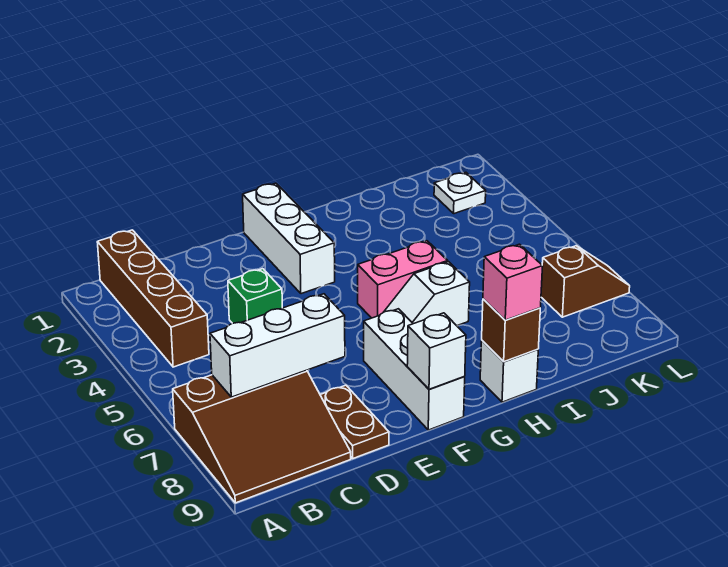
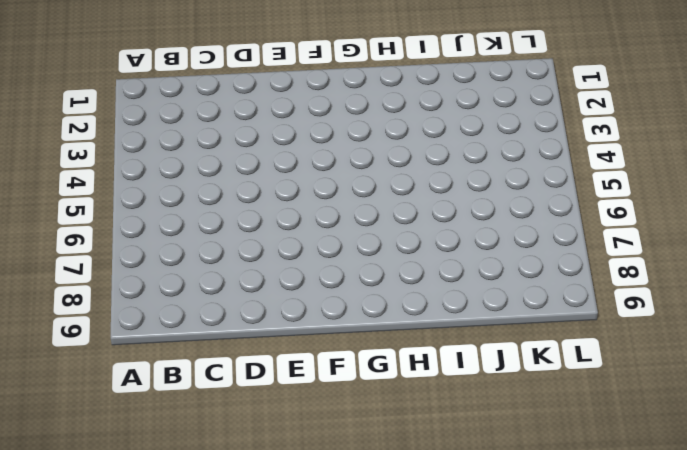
none -> brown slope A7:C9 level 1 top 7
none -> brown brick B1:B4 level 1
none -> green brick D4 level 1

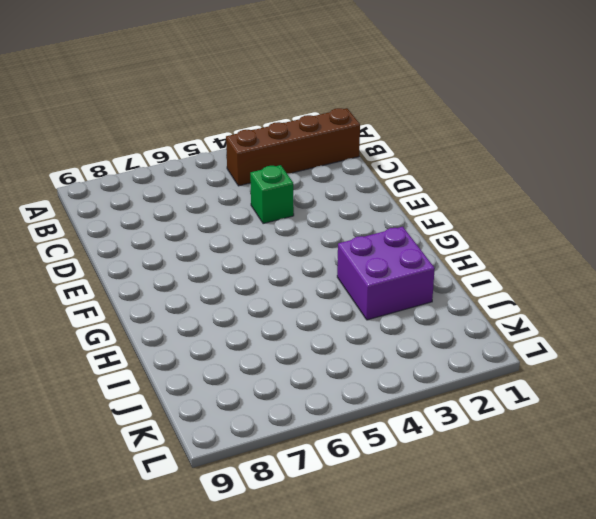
purple brick H2:I3 level 1 -> none
none -> brown slope A7:C9 level 1 top 7
none -> brown plate D8:D9 level 1
none -> white brick F1:F3 level 1

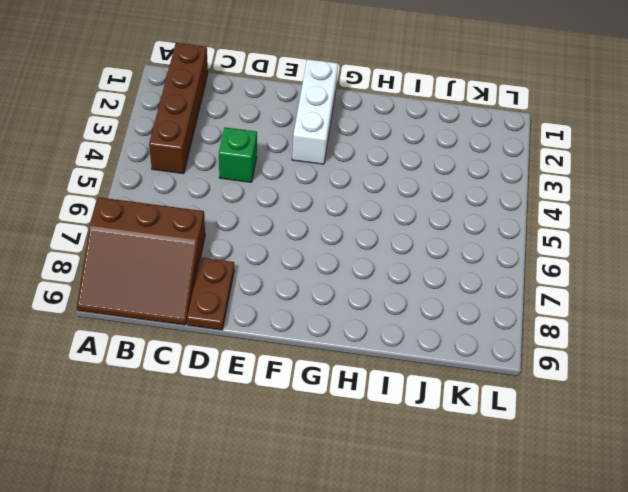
none -> white brick F7:F9 level 1
none -> pink brick G5:H5 level 1
none -> white slope G6:H6 level 1 top H

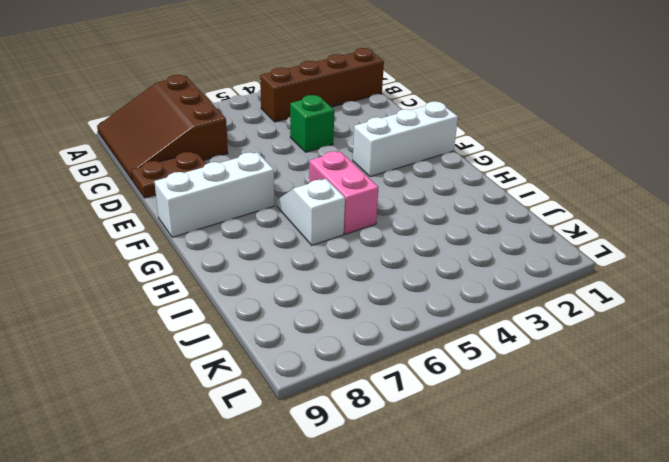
none -> white brick H9 level 1
none -> white plate K2 level 1
none -> brown slope K7:L7 level 1 top K

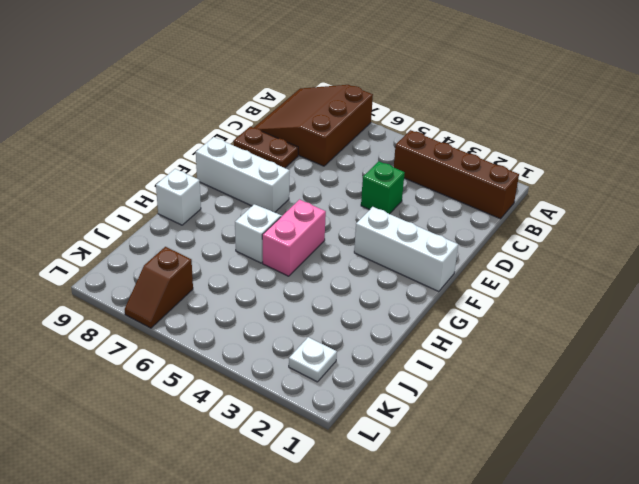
none -> white brick B7:D7 level 2
none -> white brick F9 level 2
none -> brown brick H9 level 2

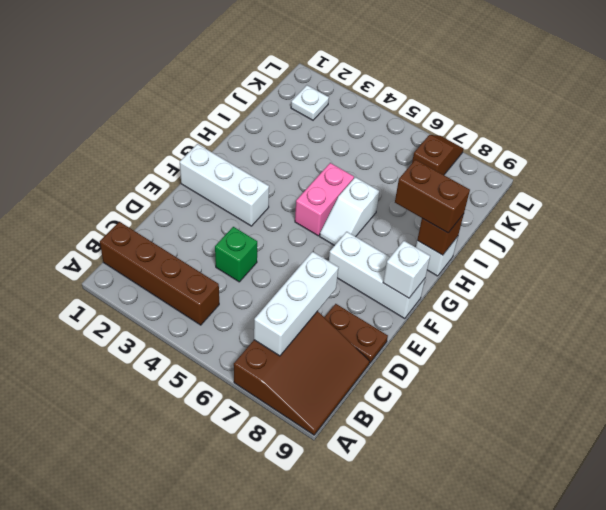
brown brick H8:H9 level 3 -> pink brick H9 level 3

